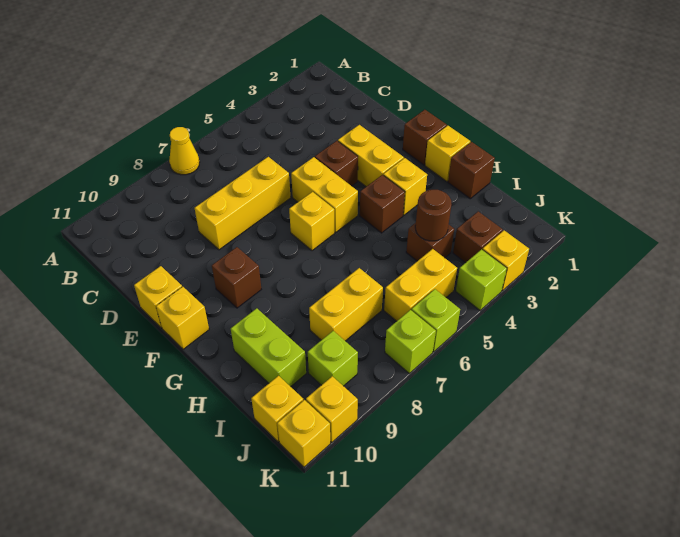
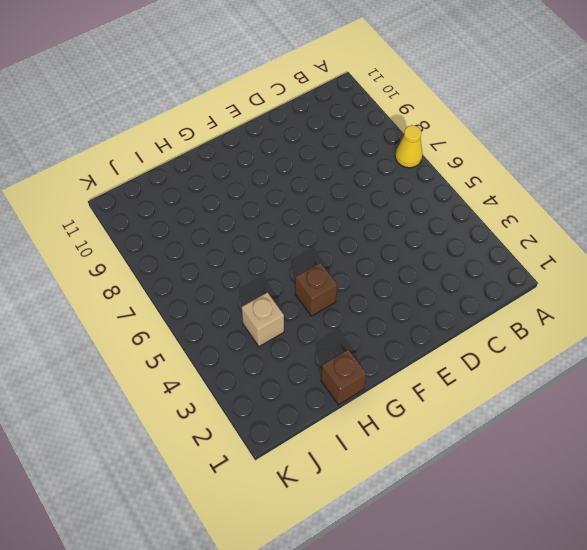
tan brick I4 level 1 -> brown brick I4 level 1
none -> yellow brick D6:D8 level 1
none -> yellow brick E3:F3 level 1
none -> brown brick E4 level 1

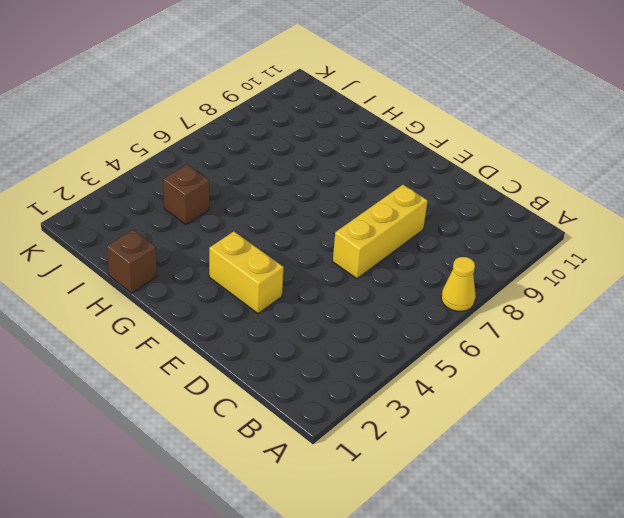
none -> brown brick E4 level 1
none -> yellow brick E5:F5 level 1
none -> yellow brick E11 level 1

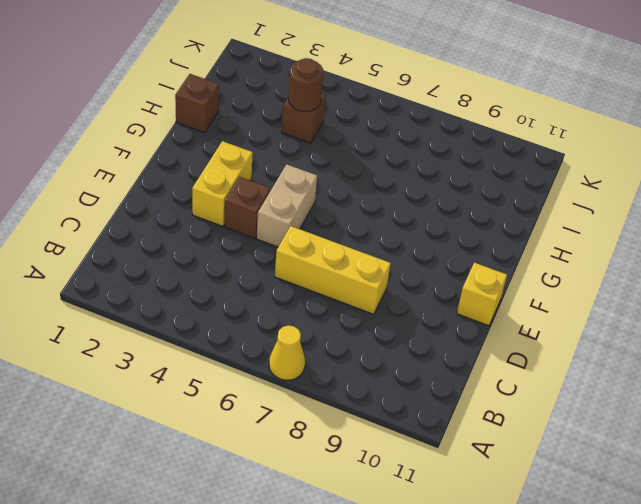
tan brick E5:F5 level 1 -> yellow brick E5:F5 level 1
none -> brown brick F1 level 1
none -> yellow brick F6 level 1
none -> brown brick F9 level 1

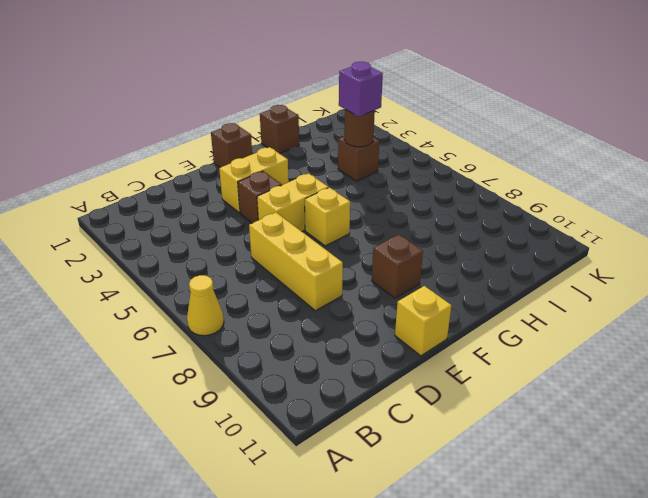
purple brick I4 level 3 -> none
none -> yellow brick F11 level 1
none -> yellow brick G1 level 1
none -> yellow brick G3 level 1

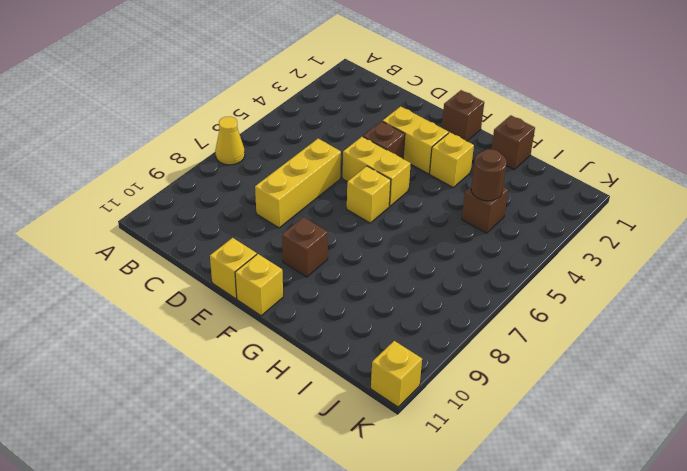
none -> yellow brick G1 level 1
none -> brown brick G4 level 1
none -> lime brick H10:I10 level 1

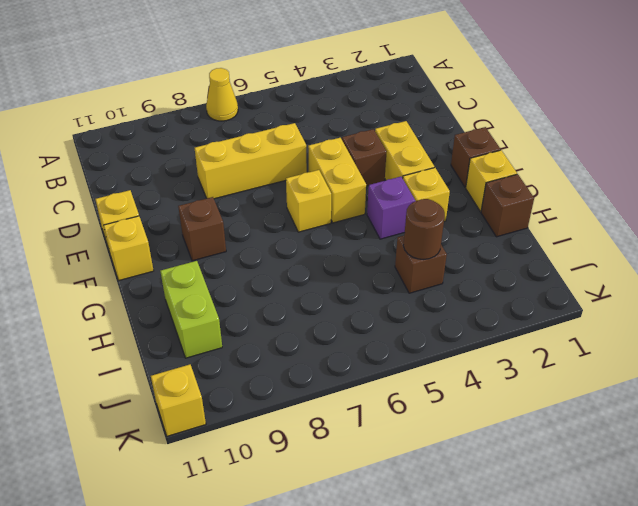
purple brick G4 level 1 -> brown brick G4 level 1
none -> yellow brick I7:I8 level 1
none -> brown brick J3 level 1
none -> yellow brick J5:J6 level 1

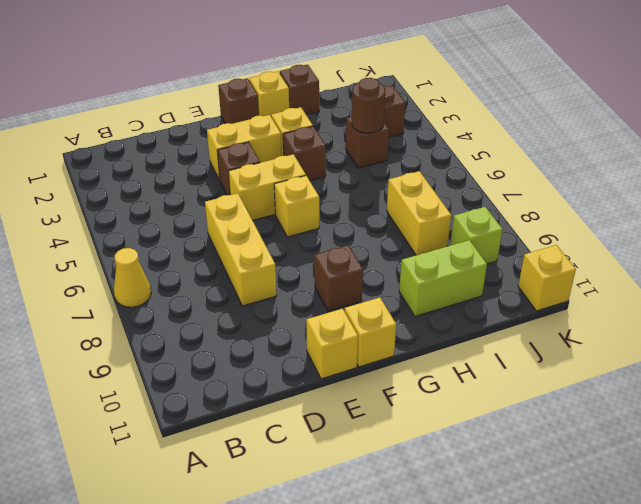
none -> yellow brick J5:J6 level 1
none -> yellow brick J11 level 1
none -> yellow brick K3 level 1

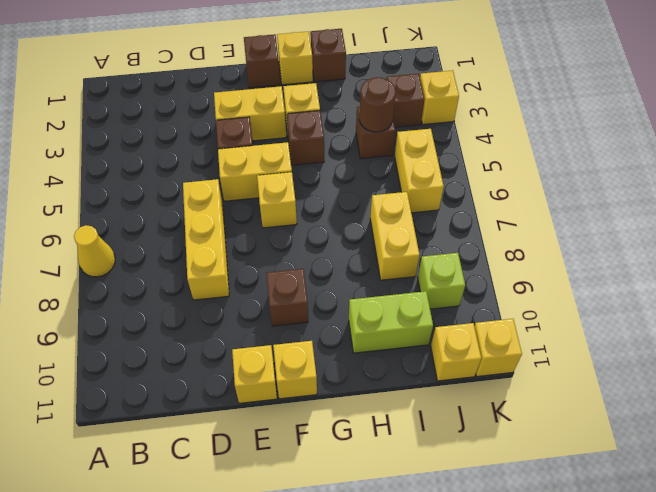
none -> lime brick K4 level 1
none -> lime brick K6 level 1
none -> lime brick K7 level 1

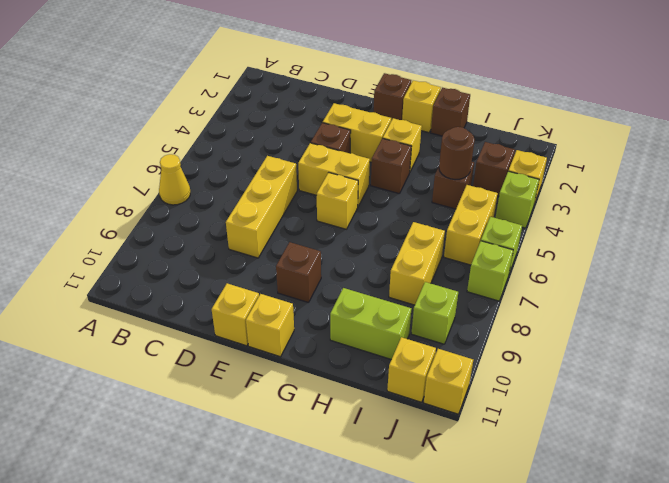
none -> yellow brick K10 level 1

